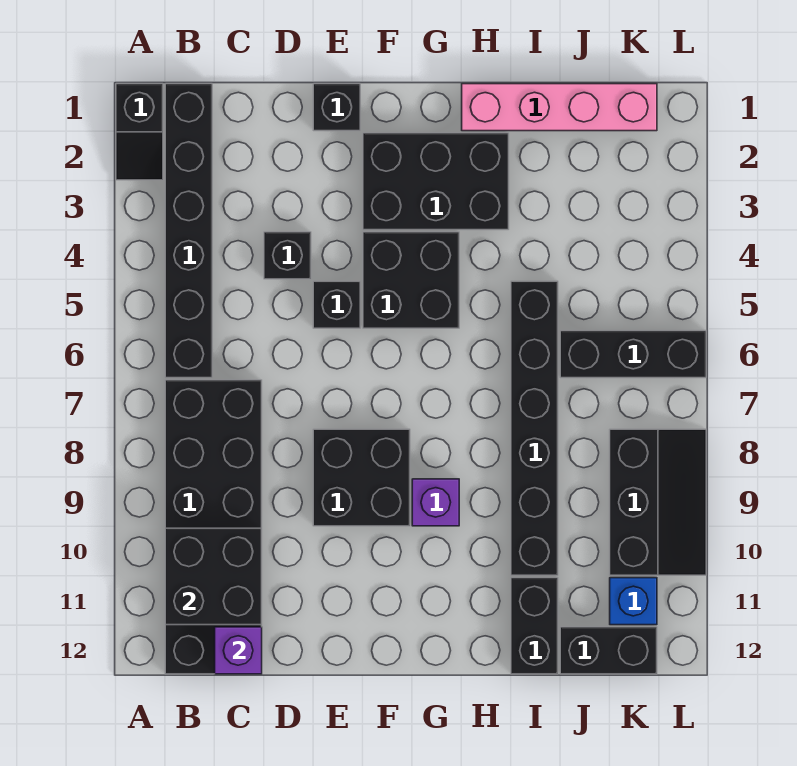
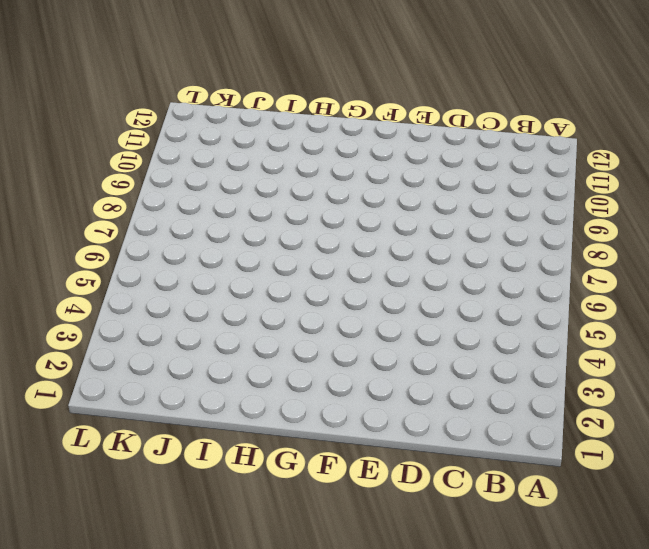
none -> black slope A1:A2 level 1 top 1
none -> black brick B1:B6 level 1
none -> black brick B7:C12 level 1

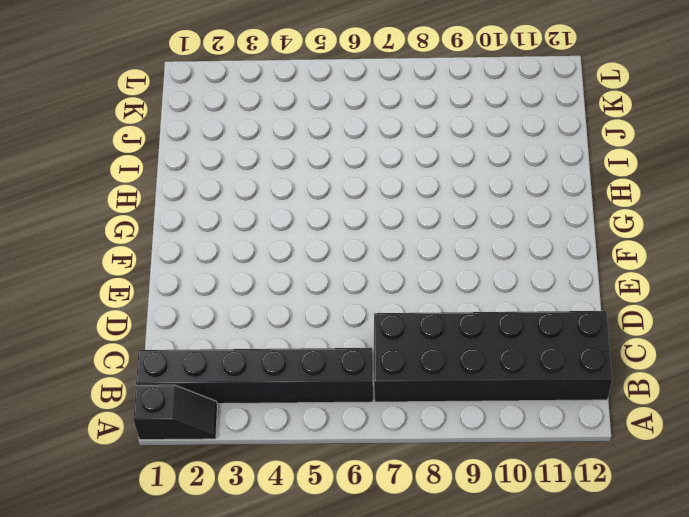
none -> black brick D4 level 1
none -> black brick E1 level 1
none -> black brick E5 level 1

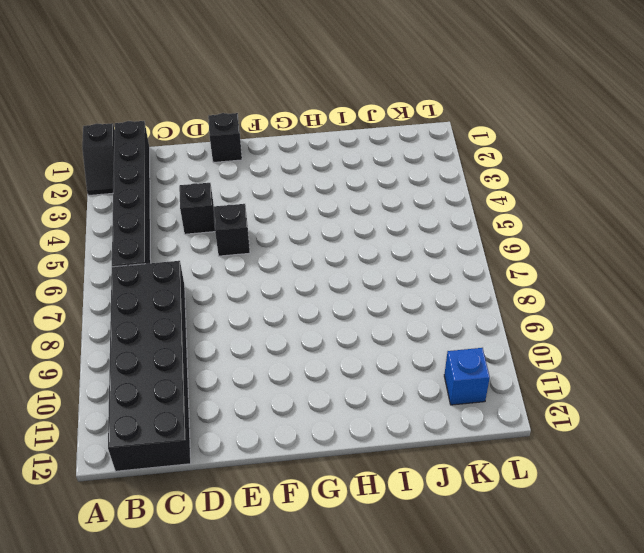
none -> black brick E8:F9 level 1
none -> black brick F2:H3 level 1
none -> black brick F4:G5 level 1

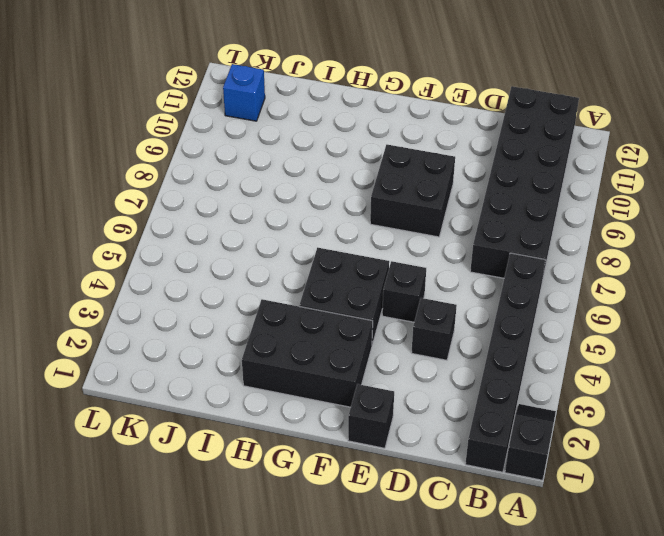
none -> purple brick G9 level 1
none -> pink brick H1:K1 level 1
none -> black brick I5:I10 level 1

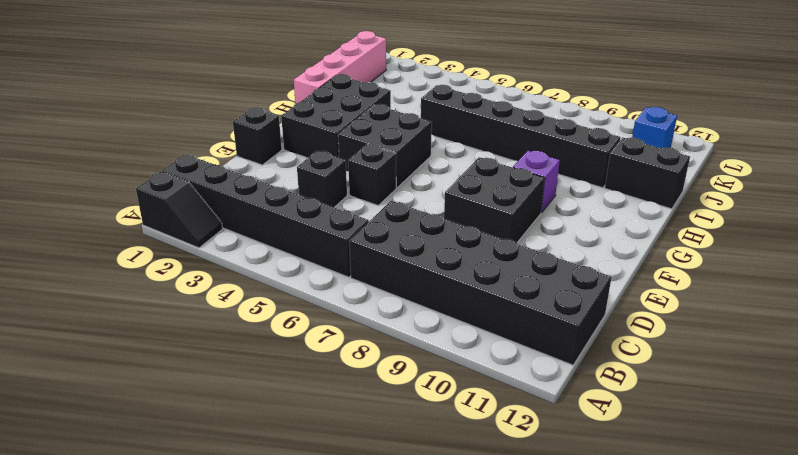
none -> black brick J6:L6 level 1
none -> black brick J12:K12 level 1
none -> black slope K8:L10 level 1 top K

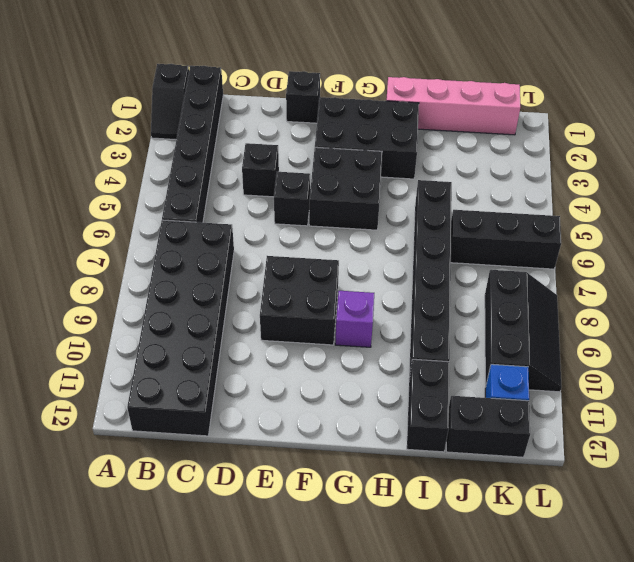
none -> black brick B10:C11 level 2
none -> purple brick C12 level 2

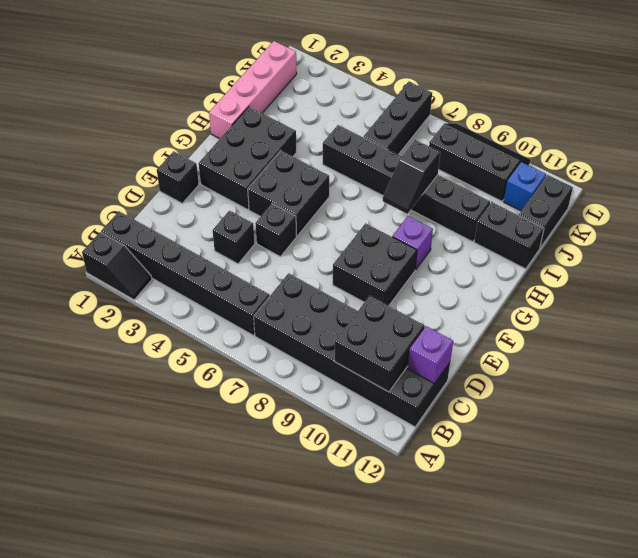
black slope H8:I8 level 2 top I -> none

